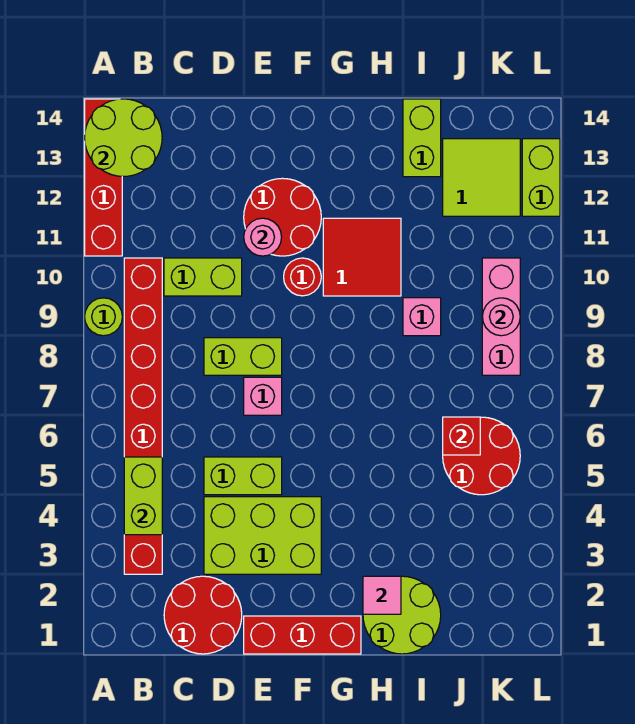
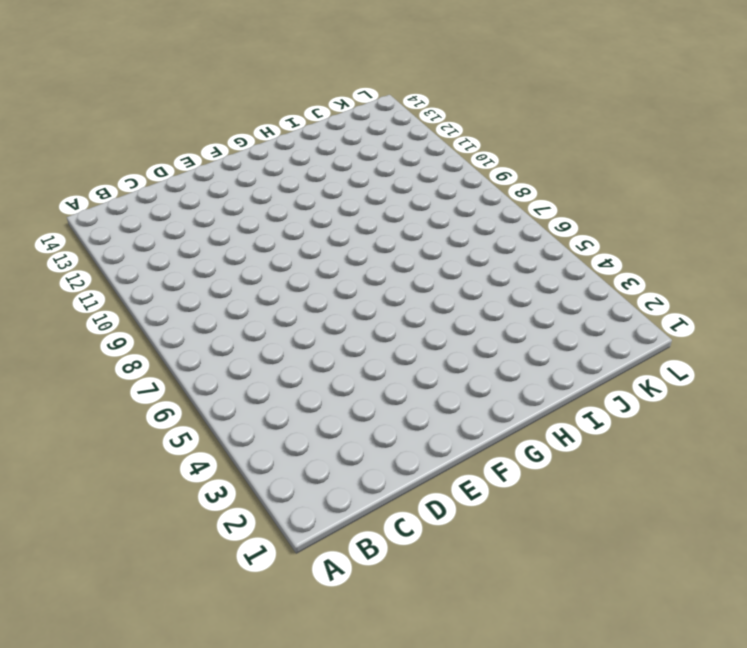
none -> lime round brick A9 level 1
none -> red brick A11:A14 level 1
none -> red brick B3:B10 level 1

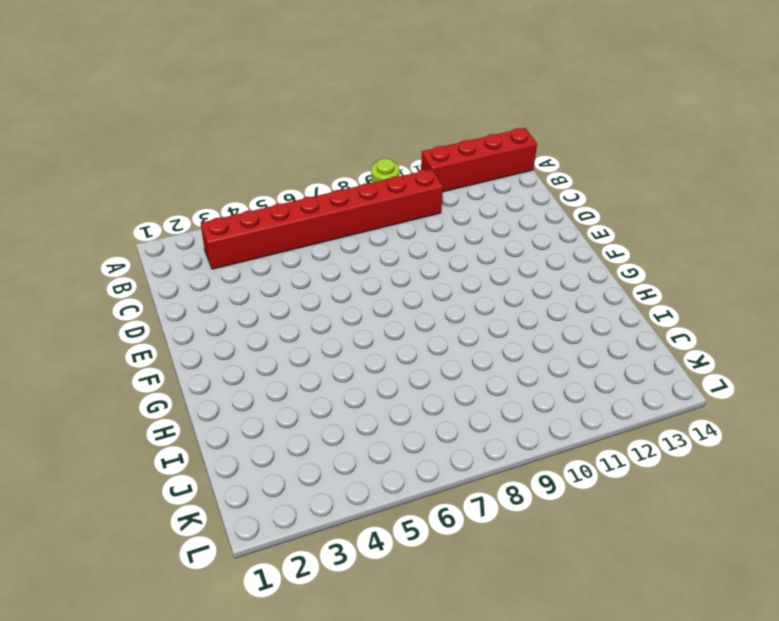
none -> red round brick C1:D2 level 1
none -> lime brick C10:D10 level 1
none -> lime brick D3:F4 level 1

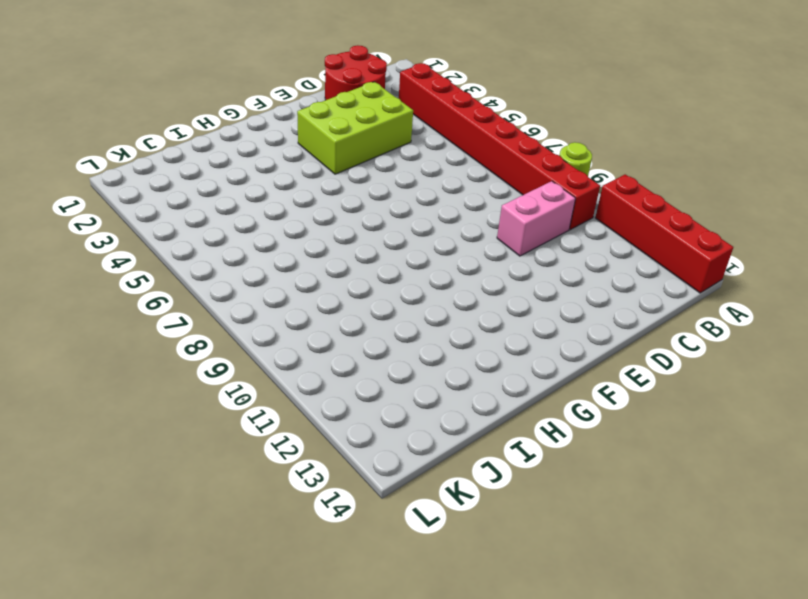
pink brick C10:D10 level 1 -> lime brick C10:D10 level 1
none -> lime brick D5:E5 level 1
none -> lime brick D8:E8 level 1
none -> red brick E1:G1 level 1

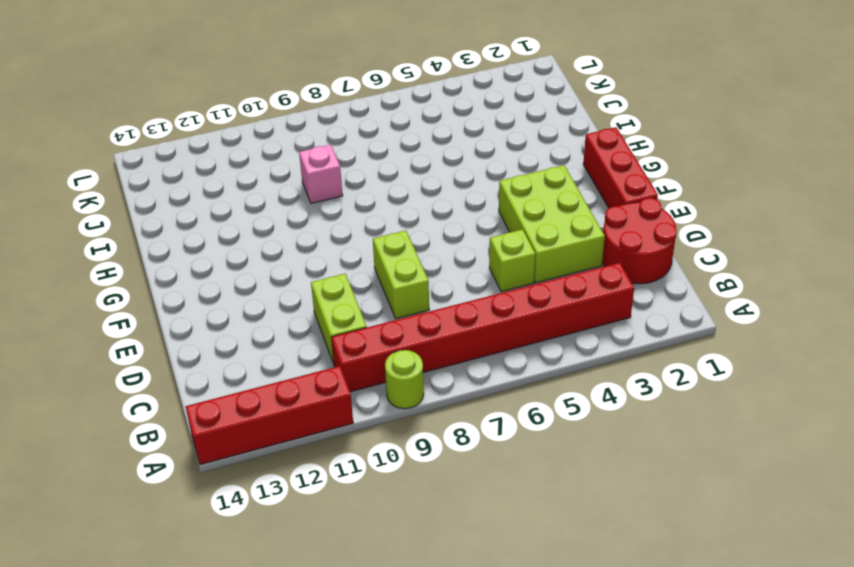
lime brick D5 level 1 -> lime brick D5:E5 level 1
none -> pink brick E7 level 1
none -> red round brick E11:F12 level 1
none -> red round brick F10 level 1

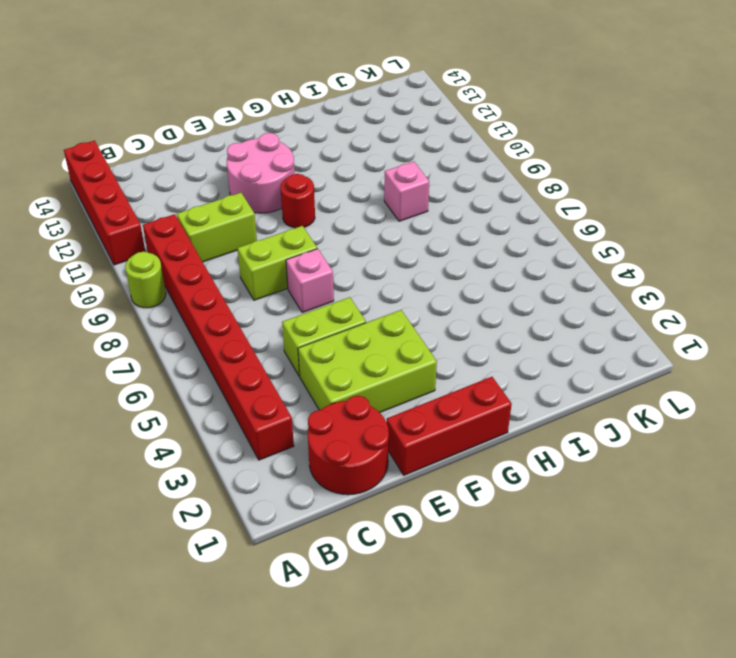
pink round brick E11:F12 level 1 -> red round brick E11:F12 level 1
none -> red tile G10:H11 level 1
none -> lime round brick H1:I2 level 1
none -> lime brick I13:I14 level 1

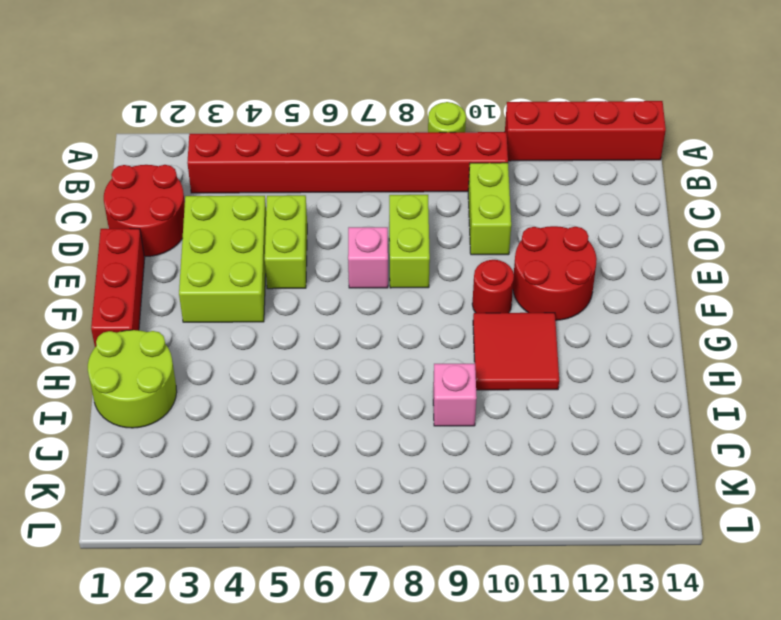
none -> lime brick I13:I14 level 1
none -> red round brick J5:K6 level 1
none -> lime tile J12:K13 level 1

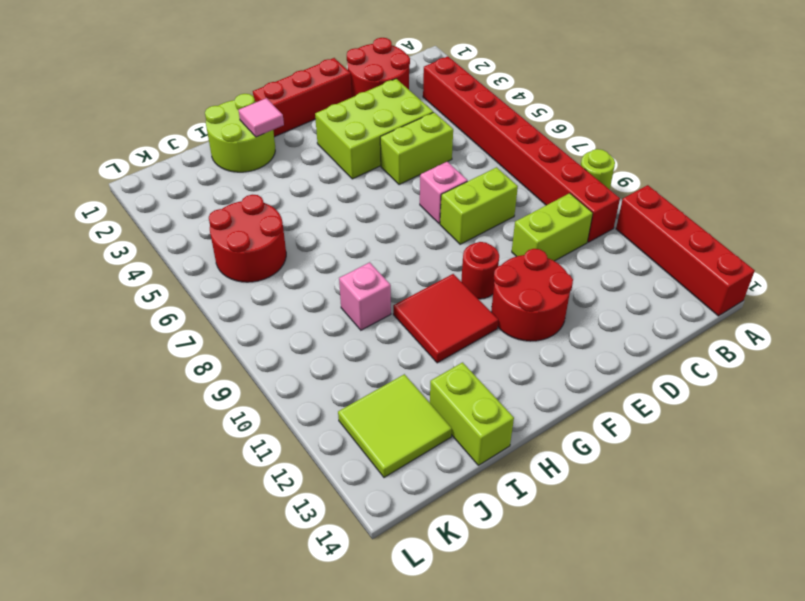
none -> pink brick K8:K10 level 1
none -> lime brick L12:L13 level 1
none -> lime round brick A13:B14 level 2

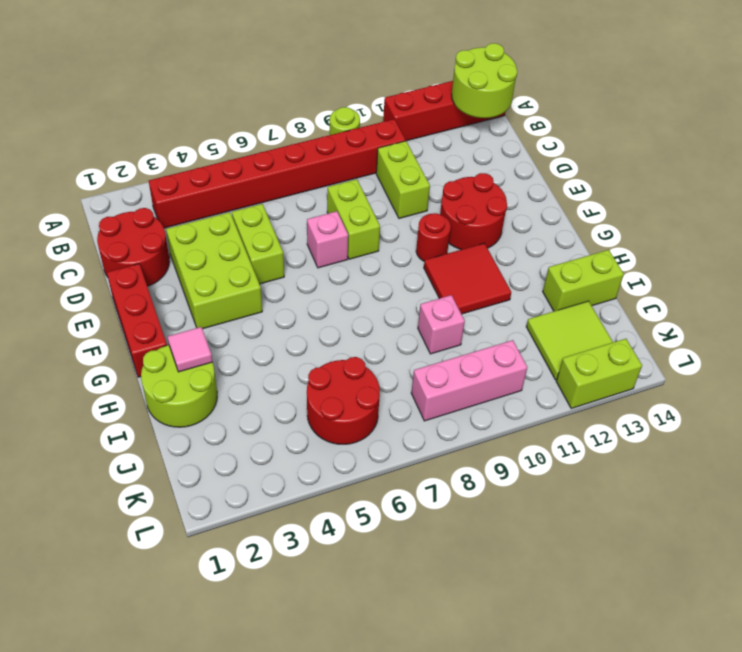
none -> lime brick B4:B5 level 2
none -> pink round brick E11 level 2
none -> red brick J6 level 2

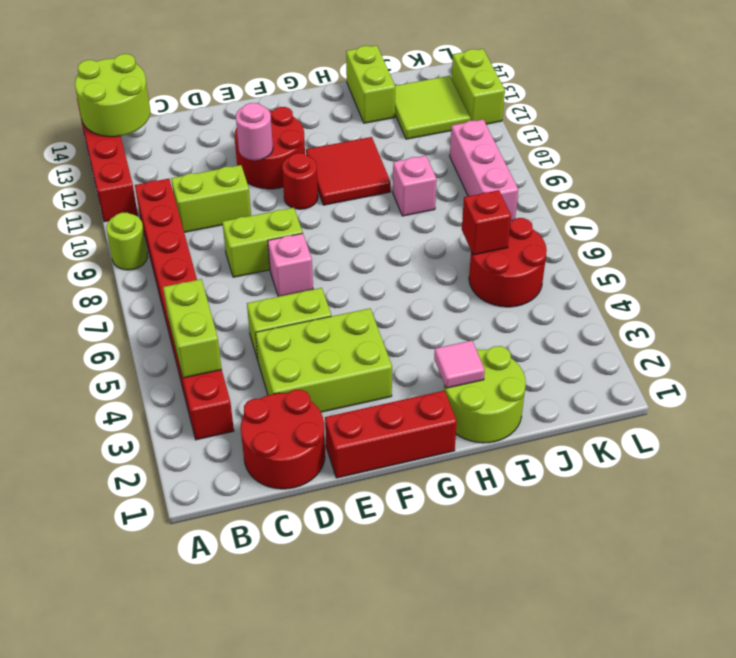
none -> pink round brick K9 level 2

